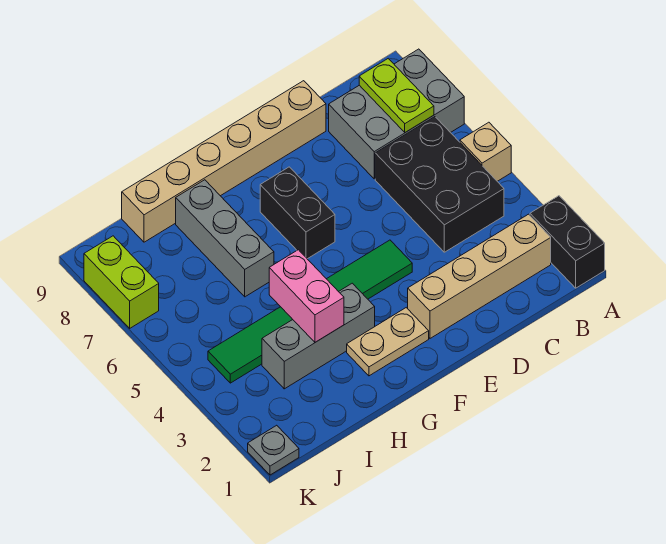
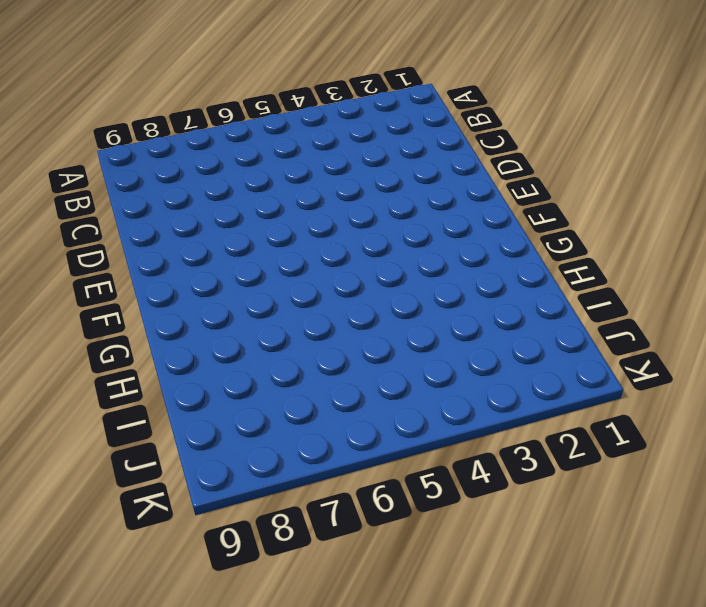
none -> black brick A1:A2 level 1
none -> tan brick A5 level 1
none -> grey brick A7:C8 level 1

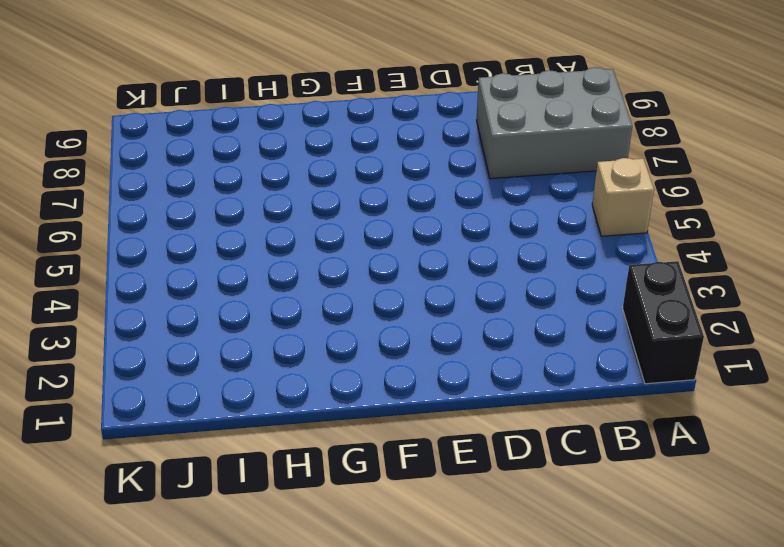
none -> tan brick B2:E2 level 1
none -> black brick B4:C6 level 1
none -> tan brick D9:I9 level 1

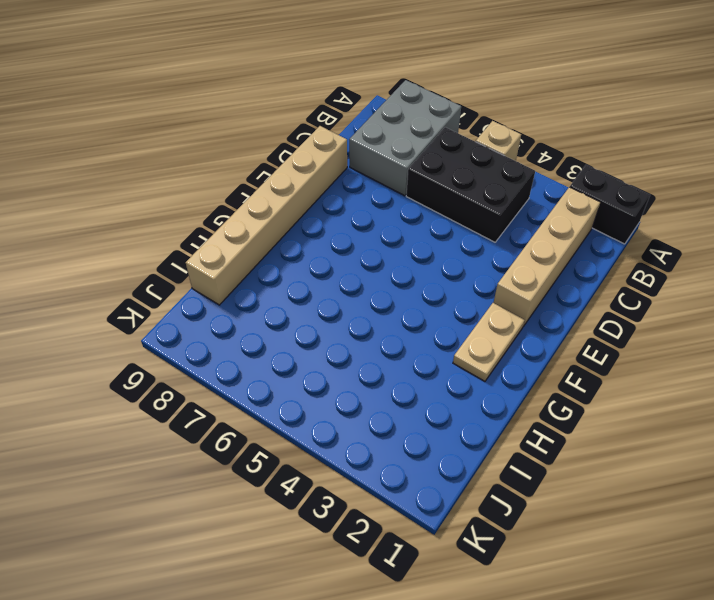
none -> green tile E4:J4 level 1
none -> black brick F6:F7 level 1
none -> grey brick G3:I3 level 1

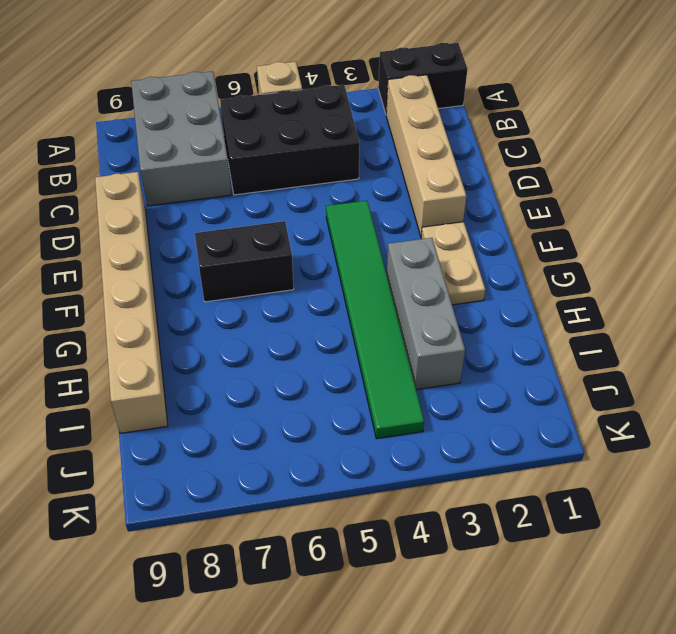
none -> grey brick H6:H8 level 1
none -> grey plate K1 level 1
none -> lime brick K7:K8 level 1

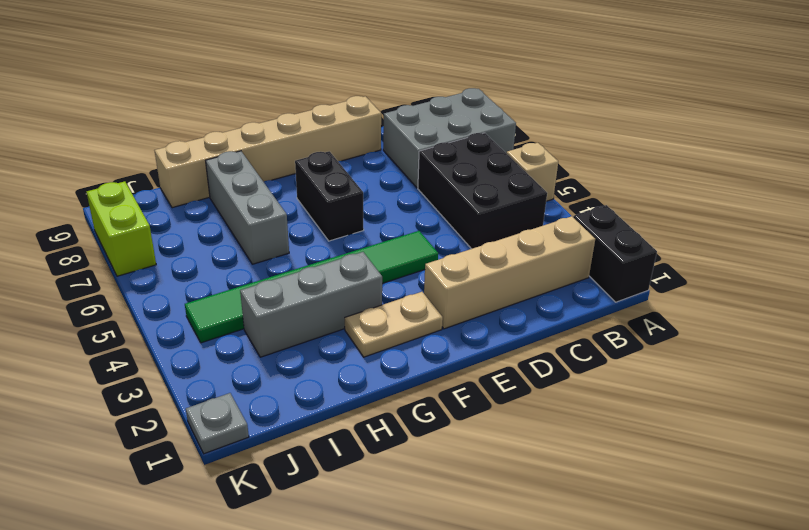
none -> lime plate B7:B8 level 2
none -> pink brick H3:H4 level 2

